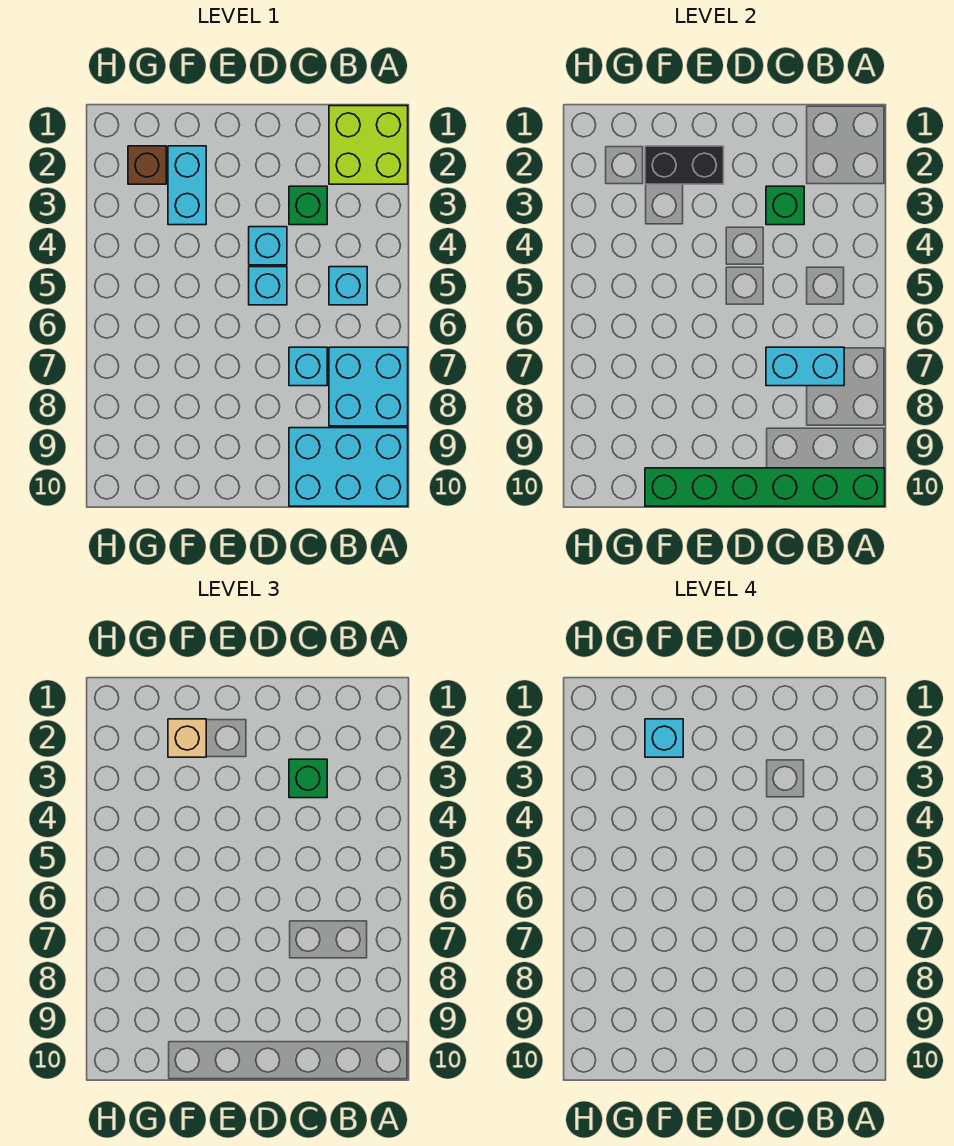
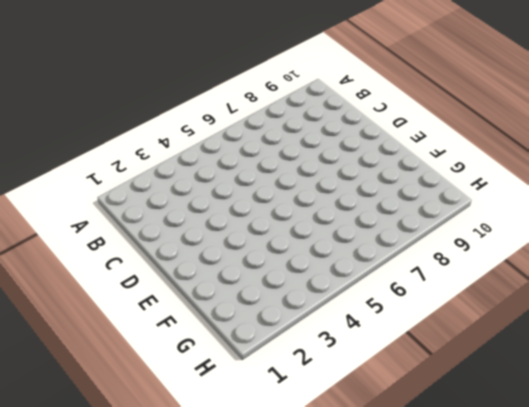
none -> lime brick A1:B2 level 1
none -> cyan brick A7:B8 level 1
none -> cyan brick A9:C10 level 1

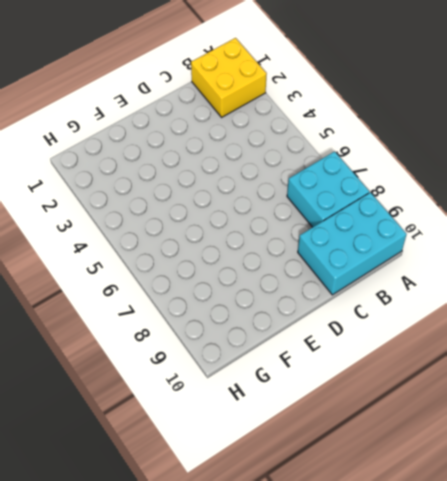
yellow brick A1:B2 level 1 -> lime brick A1:B2 level 1
none -> cyan brick B5 level 1
none -> green brick C3 level 1
none -> cyan brick C7 level 1

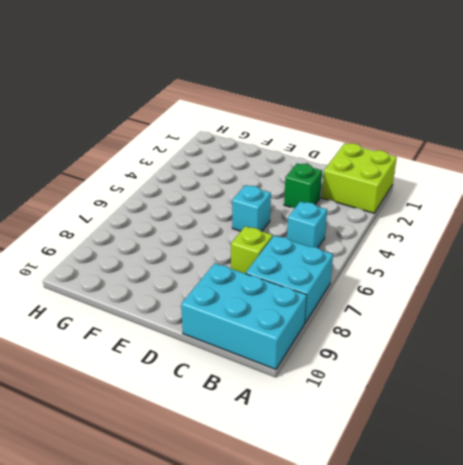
lime brick C7 level 1 -> cyan brick C7 level 1
none -> cyan brick D4 level 1
none -> cyan brick F2:F3 level 1
none -> brown brick G2 level 1

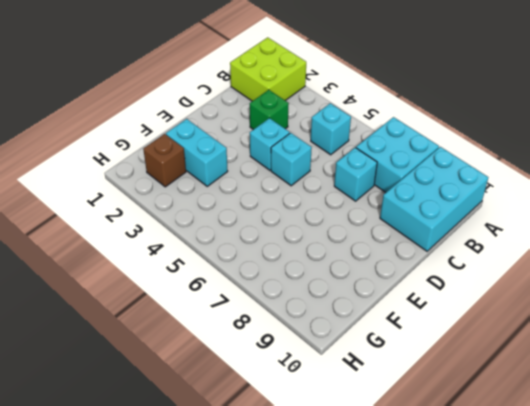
none -> green brick A10:F10 level 2
none -> cyan brick B7:C7 level 2
none -> green brick C3 level 2

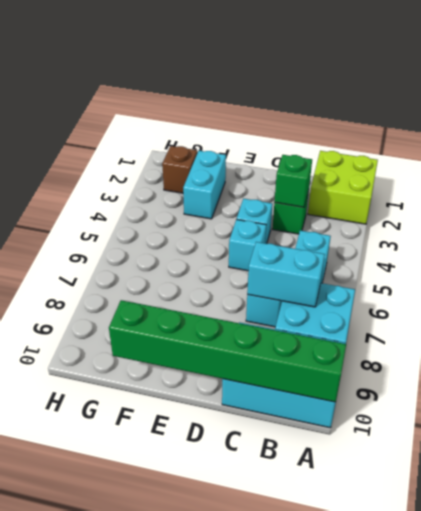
none -> black brick E2:F2 level 2
none -> green brick C3 level 3
none -> tan brick F2 level 3

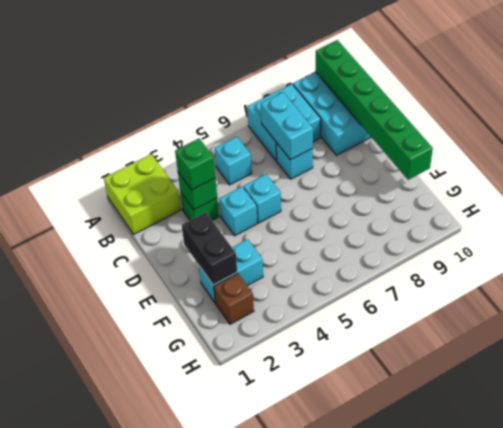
none -> tan brick F2 level 3
none -> cyan brick F2 level 4

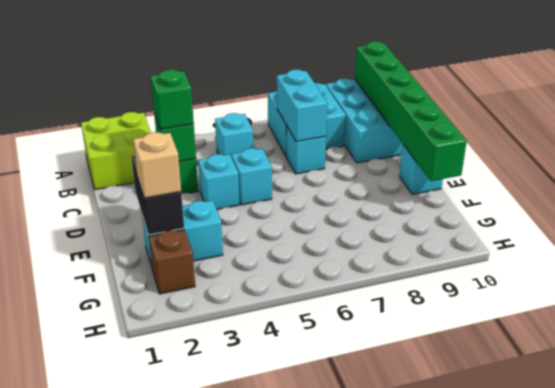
cyan brick E10 level 1 -> cyan brick F2 level 4

